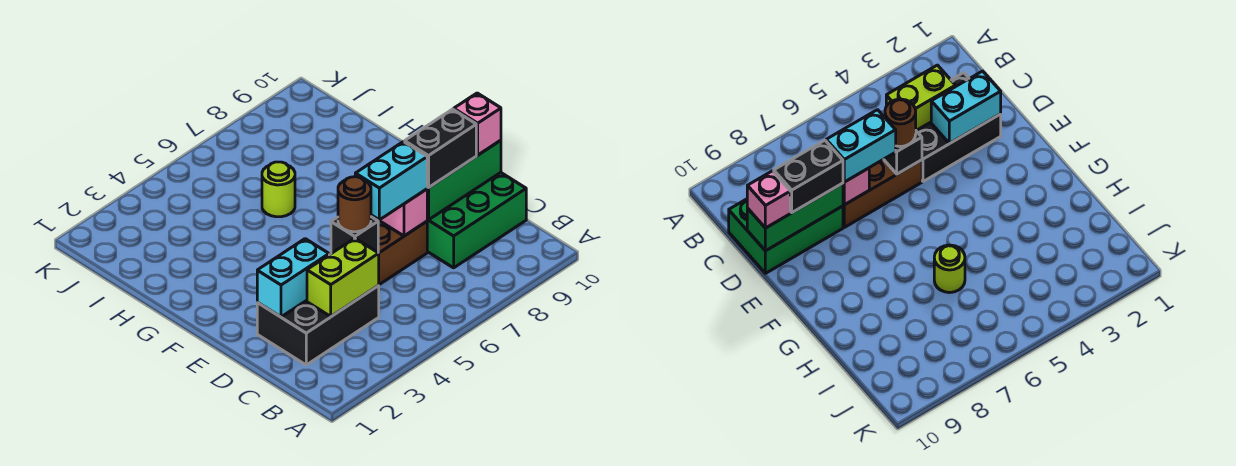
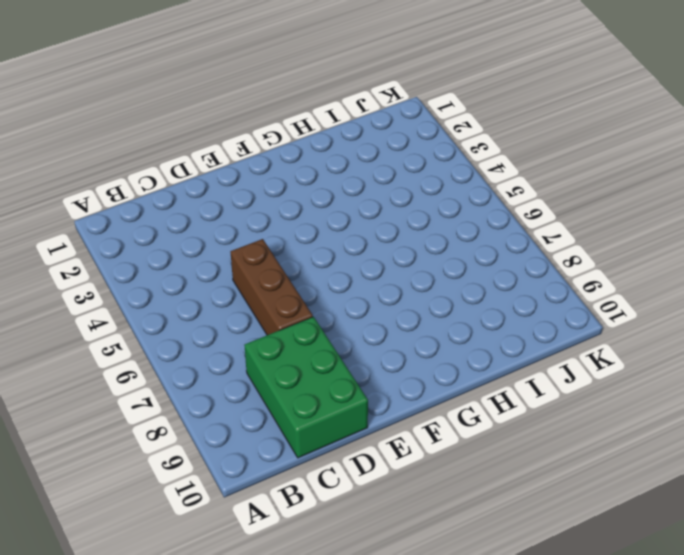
none -> black brick C2:D4 level 1
none -> lime round brick H6 level 1
none -> lime brick C3:C4 level 2

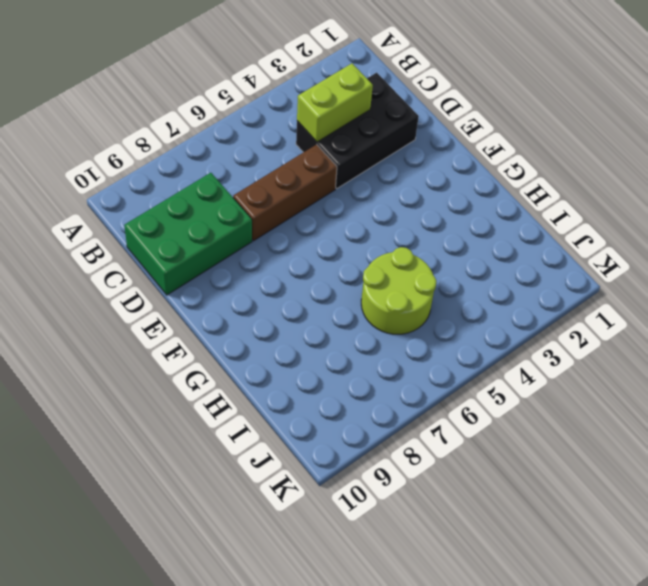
lime round brick H5:I6 level 1 -> lime round brick H6 level 1
none -> cyan brick D2:D3 level 2
none -> black brick D5 level 2
none -> pink brick D7 level 2

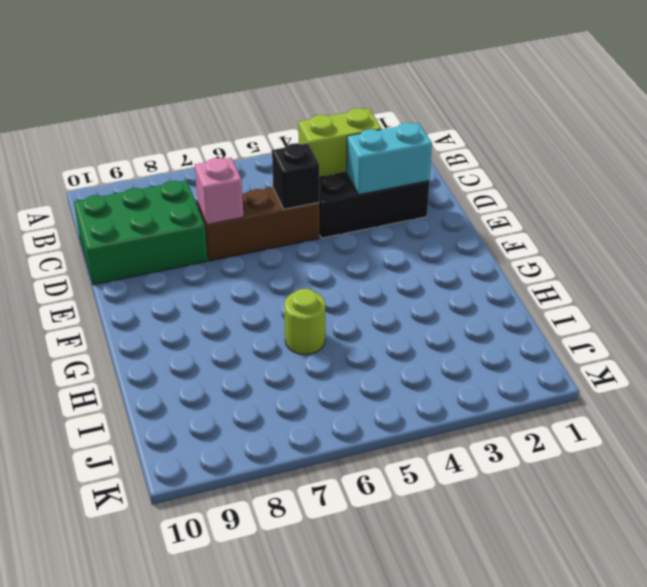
none -> green brick D8:D10 level 2
none -> brown round brick D5 level 3
none -> cyan brick D6:D7 level 3

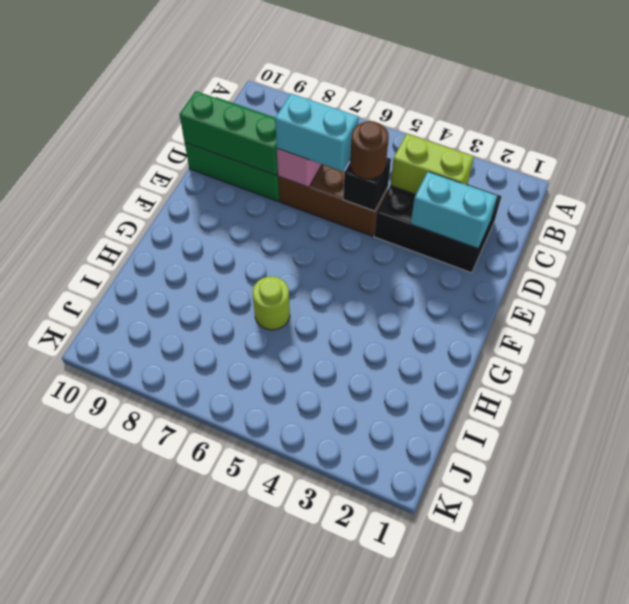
none -> black brick D8:D9 level 3
none -> pink brick D10 level 3

